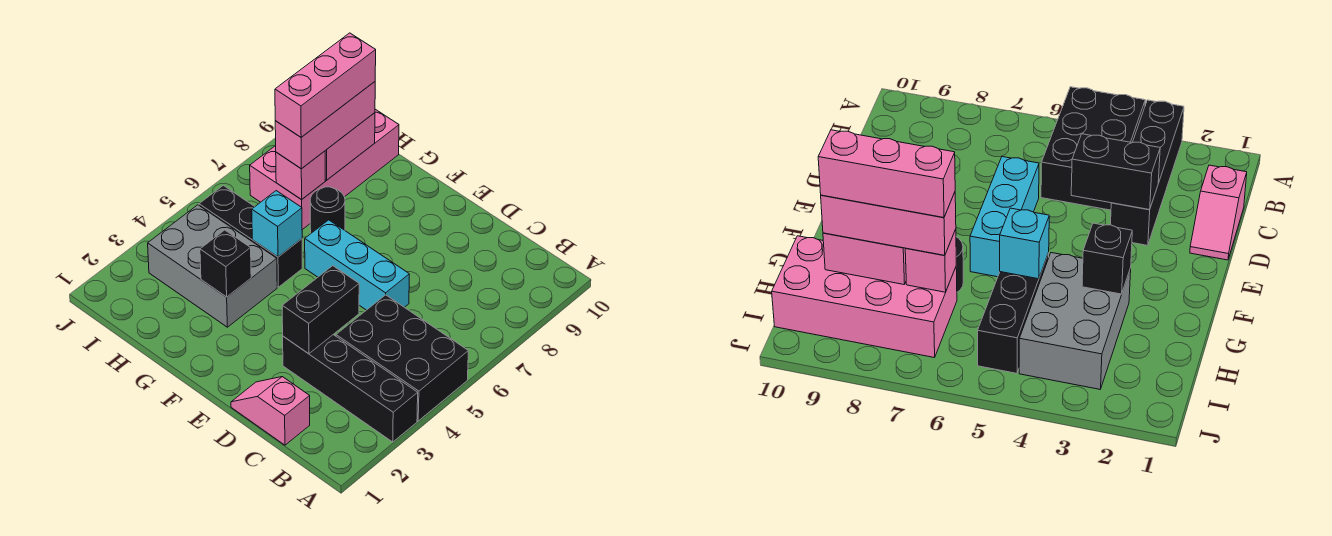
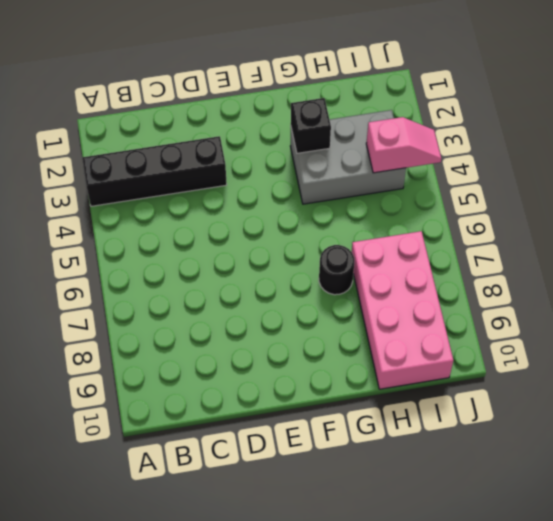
pink slope I4:J4 level 2 top I -> pink slope C1:D1 level 1 top C
none -> black brick A4:C5 level 1
none -> cyan brick D6:F6 level 1
none -> black brick G5:I5 level 1

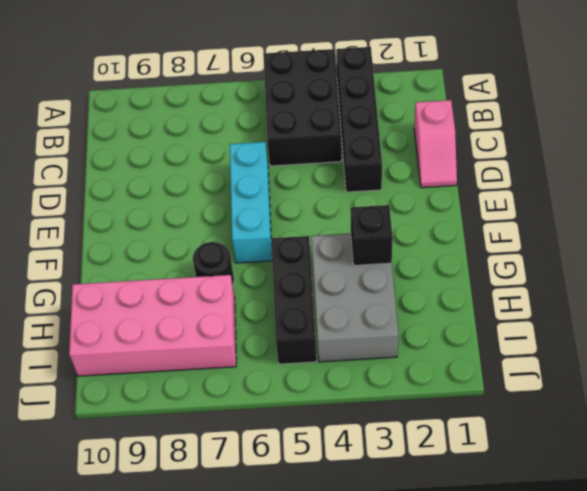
none -> black brick D3:D4 level 2
none -> cyan brick G5 level 2
none -> pink brick H7 level 2

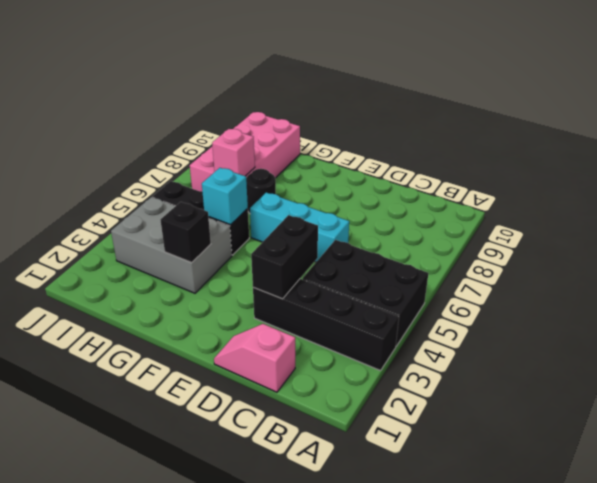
none -> pink brick H8:H9 level 2
none -> pink brick H7:H9 level 3
none -> pink brick H7:H9 level 4

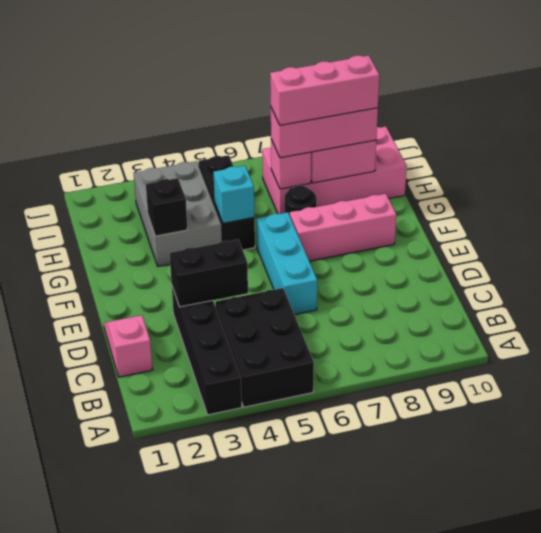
pink brick F7:F9 level 1 -> none

